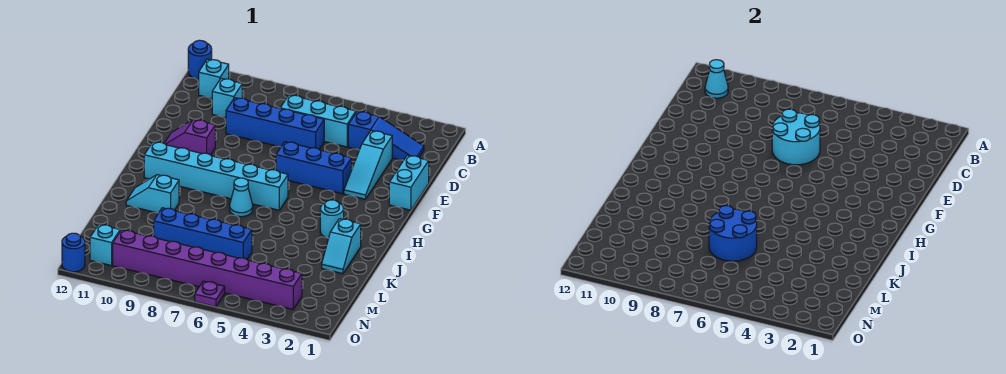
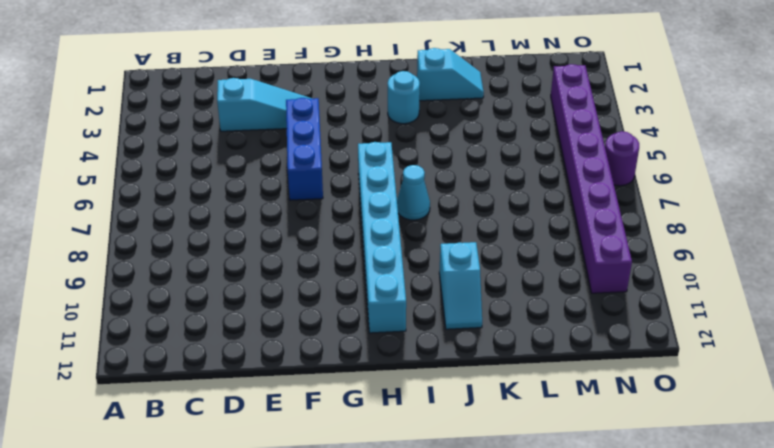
purple round brick O6 level 1 -> purple plate O6 level 1
none -> blue round brick A12 level 1
none -> cyan brick B11 level 1
none -> blue slope C2:C4 level 1 top 4

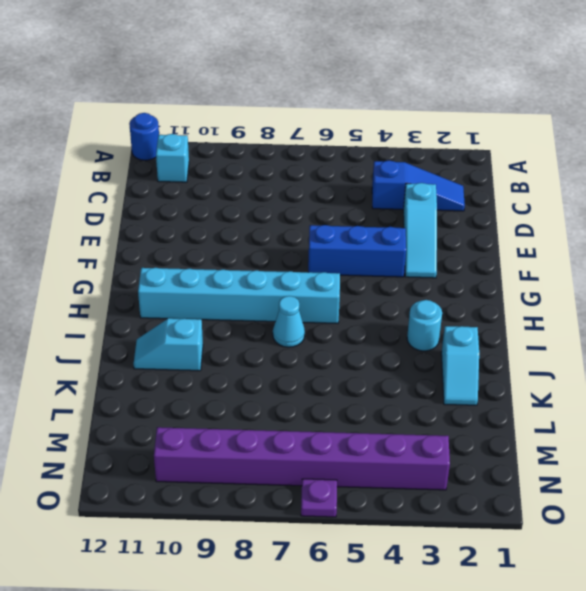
none -> cyan brick C5:C7 level 1
none -> cyan brick C10 level 1
none -> blue brick D6:D9 level 1

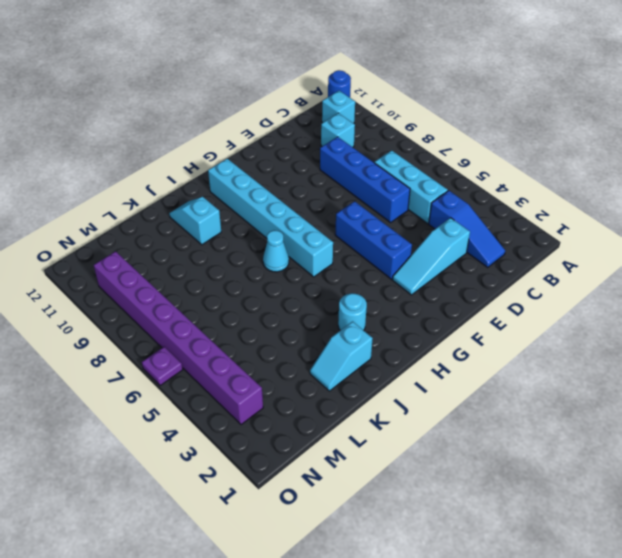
none -> cyan brick E1:F1 level 1
none -> purple slope F10:F11 level 1 top 10
none -> blue brick L6:L9 level 1

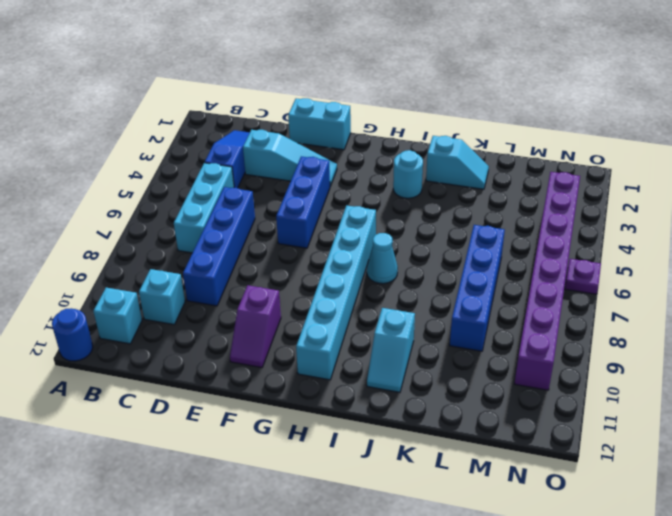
none -> cyan brick N11 level 1
none -> blue round brick O12 level 1
none -> cyan cone B11 level 2

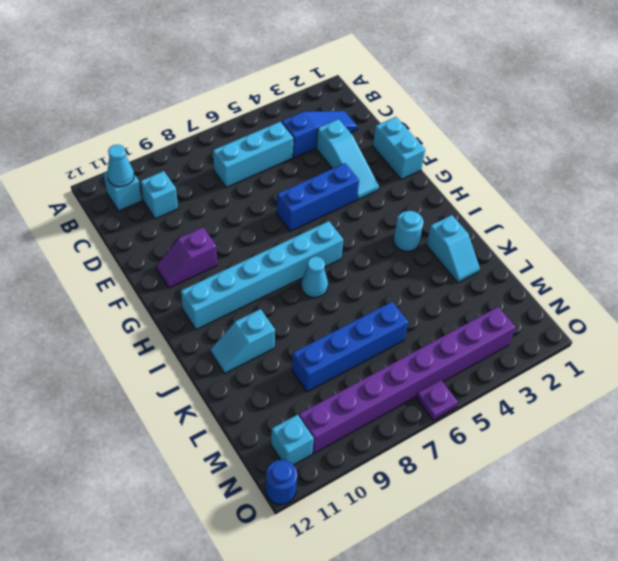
none -> blue round brick A12 level 1
none -> blue brick D6:D9 level 1
none -> cyan round brick D6:E7 level 2

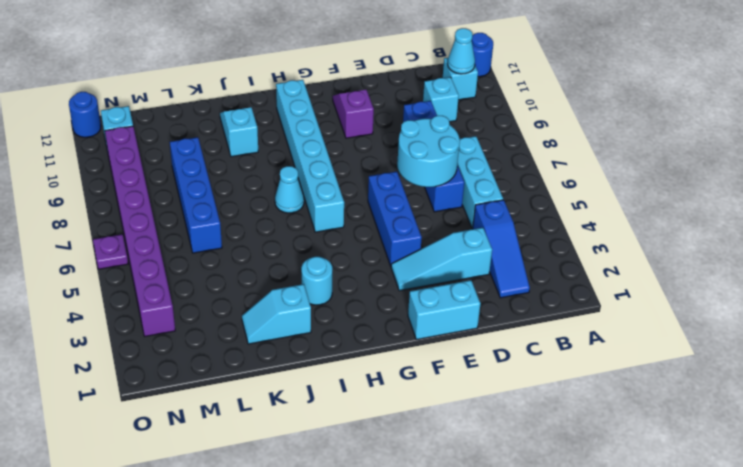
none -> blue round brick K6:L7 level 2

